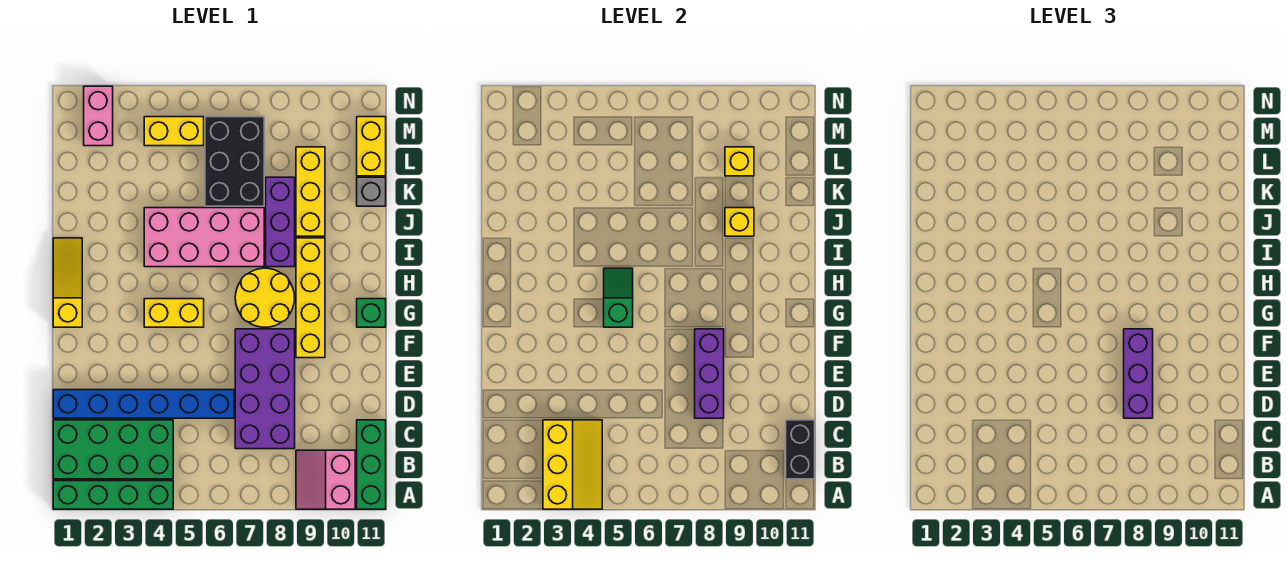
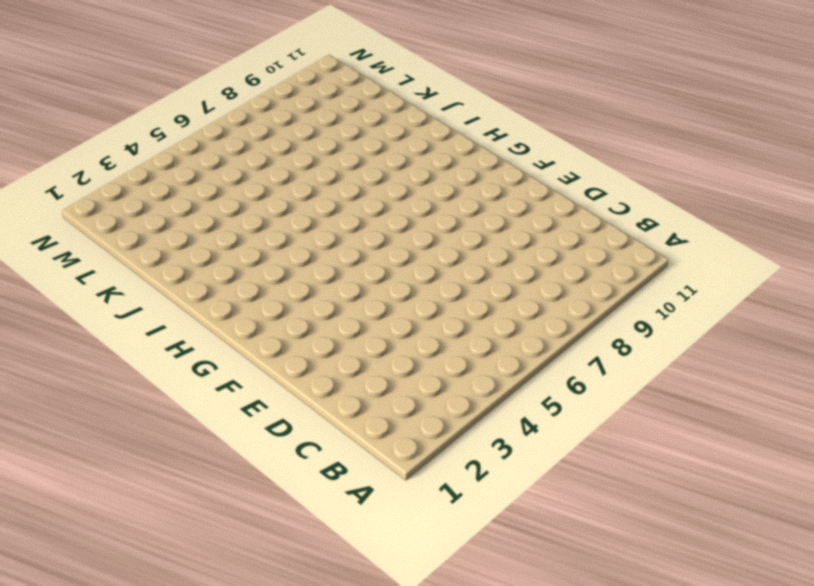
none -> green brick A1:A4 level 1
none -> pink slope A9:B10 level 1 top 10
none -> green brick A11:C11 level 1

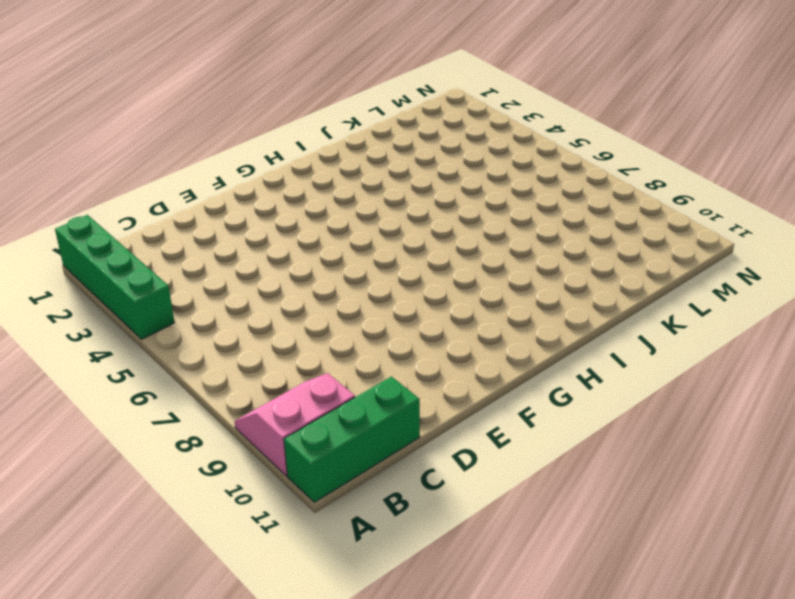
none -> green brick B1:C4 level 1
none -> purple brick C7:F8 level 1
none -> blue brick D1:D6 level 1

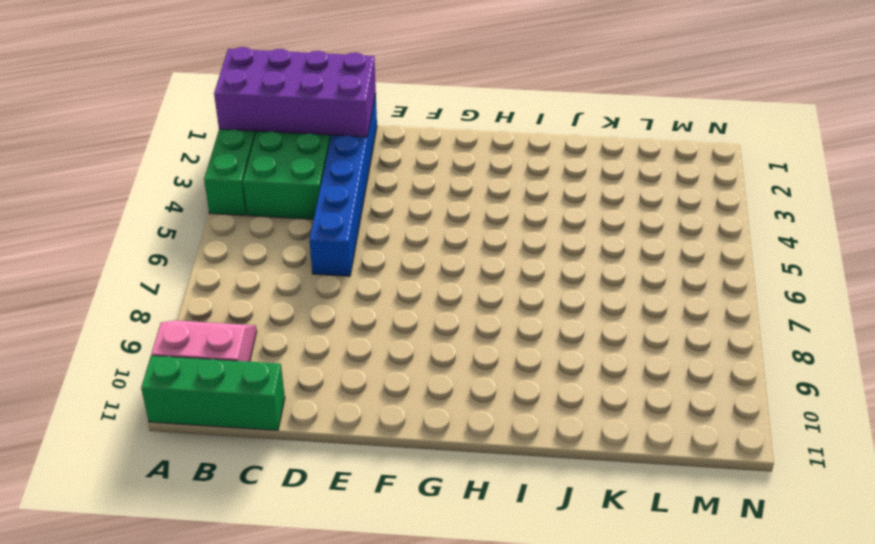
purple brick A1:D2 level 2 -> purple brick C7:F8 level 1
none -> yellow brick F9:I9 level 1
none -> yellow slope G1:I1 level 1 top G
none -> yellow brick G4:G5 level 1

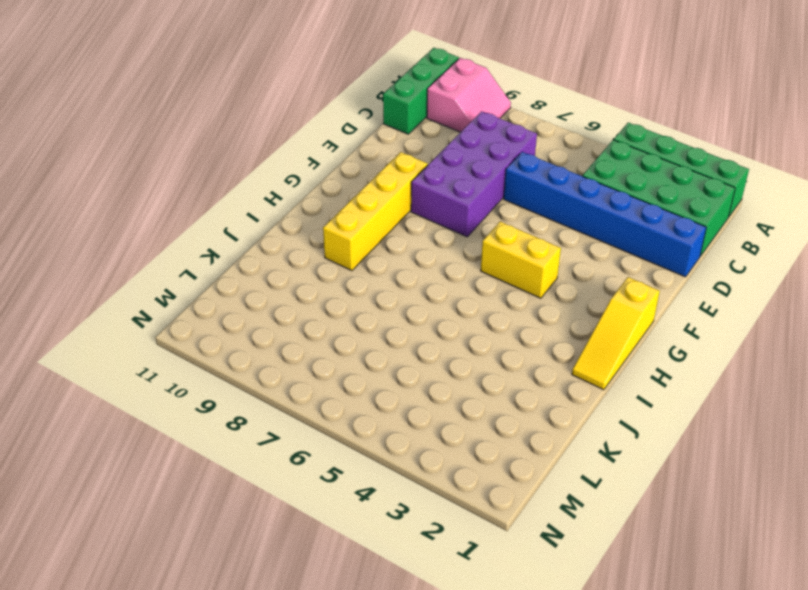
none -> yellow round brick G7:H8 level 1
none -> green brick G11 level 1
none -> pink brick I4:J7 level 1

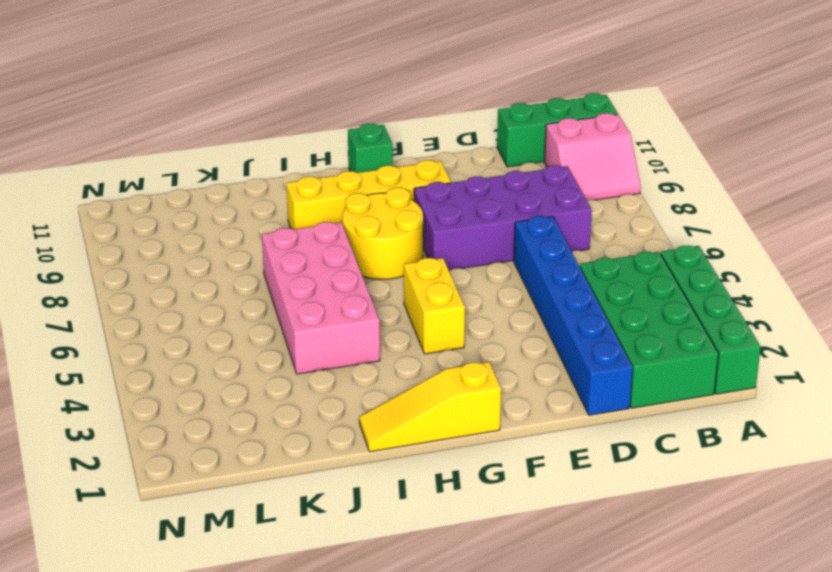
none -> purple brick I8:K8 level 1
none -> yellow brick J9:L9 level 1
none -> black brick K6:M7 level 1

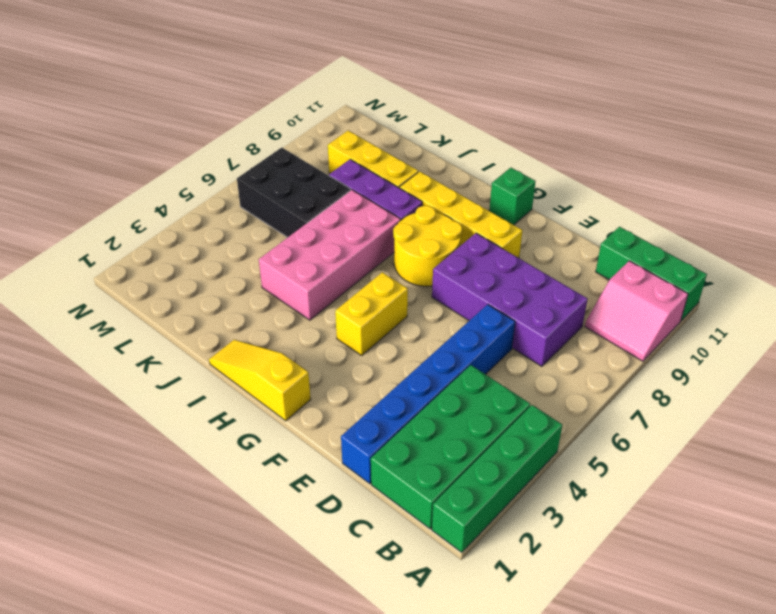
none -> grey brick K11 level 1
none -> yellow brick L11:M11 level 1
none -> pink brick M2:N2 level 1

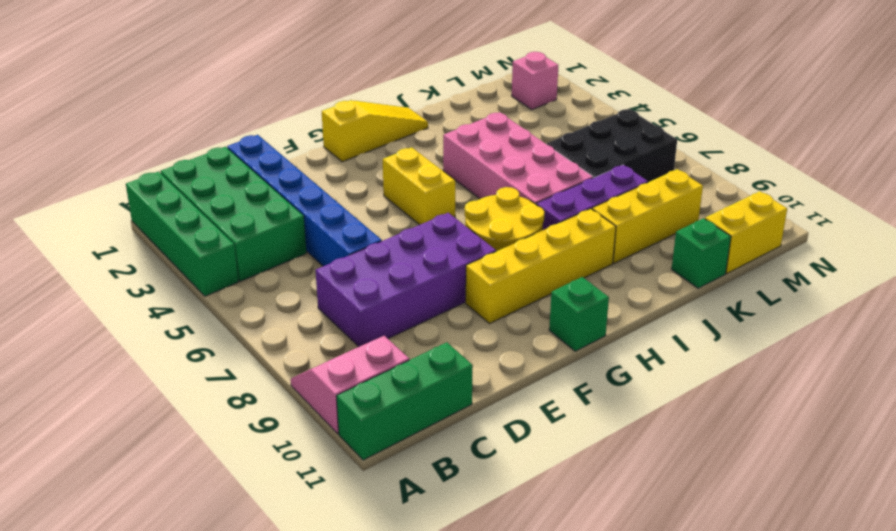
green brick K11 level 1 -> grey brick K11 level 1
pink brick M2 level 1 -> pink brick M2:N2 level 1
none -> yellow brick M4:M5 level 1
none -> yellow slope A3:C4 level 2 top 3
none -> black brick B11:C11 level 2

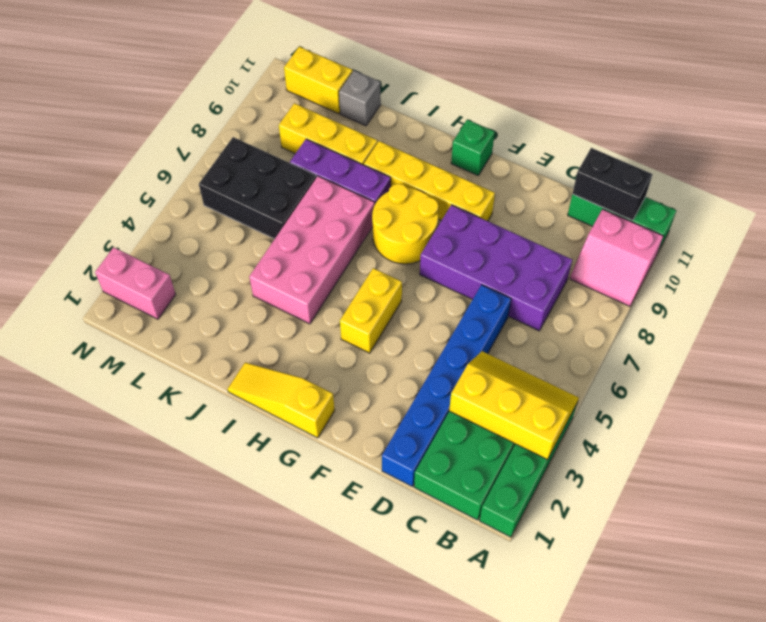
none -> yellow brick M4:M5 level 1
none -> purple brick D8:F8 level 2
none -> green slope G5:H5 level 2 top G

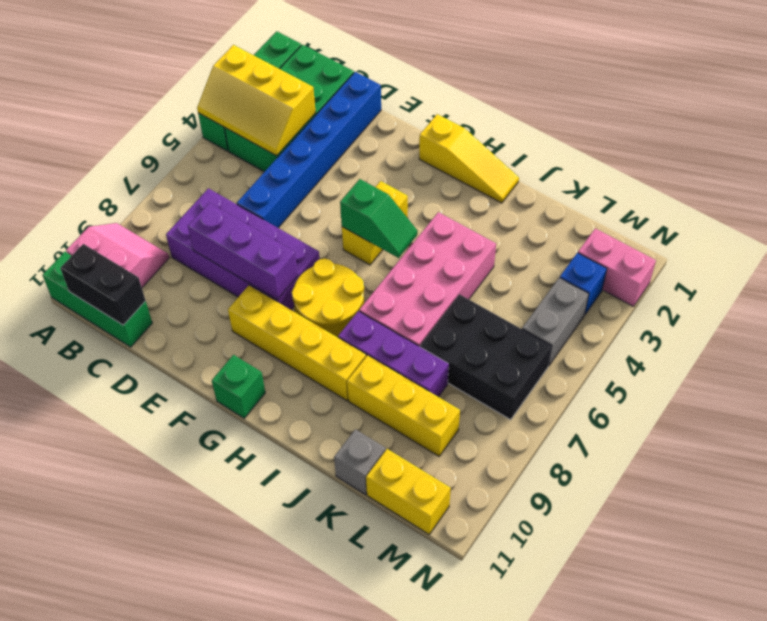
blue brick M3 level 1 -> none
grey brick M4:M5 level 1 -> yellow brick M4:M5 level 1
none -> yellow brick J9 level 2
none -> yellow brick L9 level 2
none -> purple brick D8:F8 level 3

